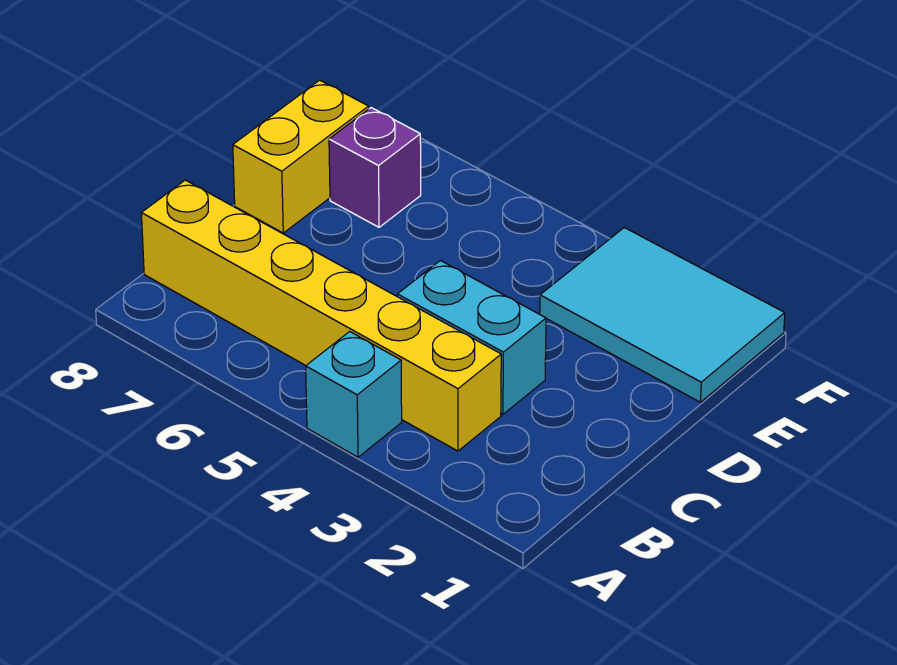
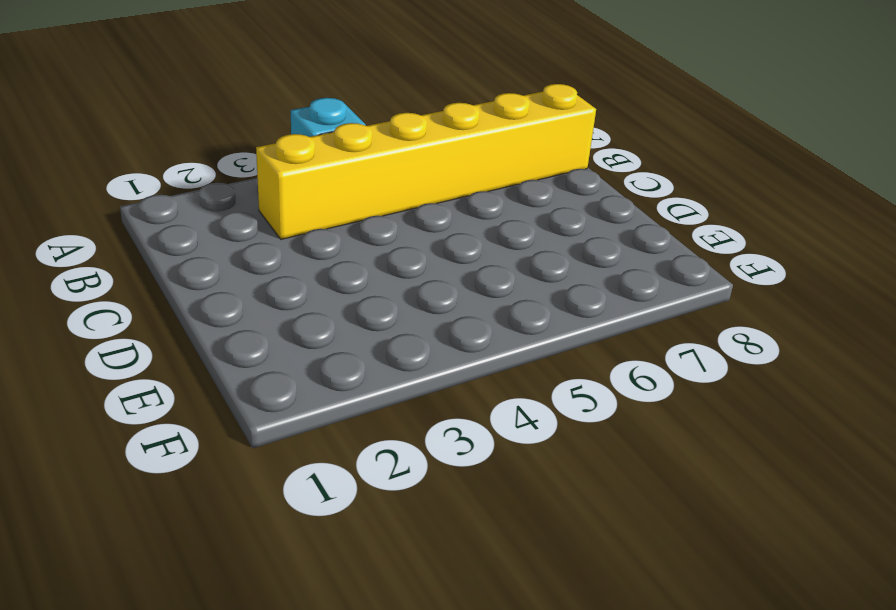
none -> cyan brick C3:C4 level 1
none -> yellow brick D8:E8 level 1

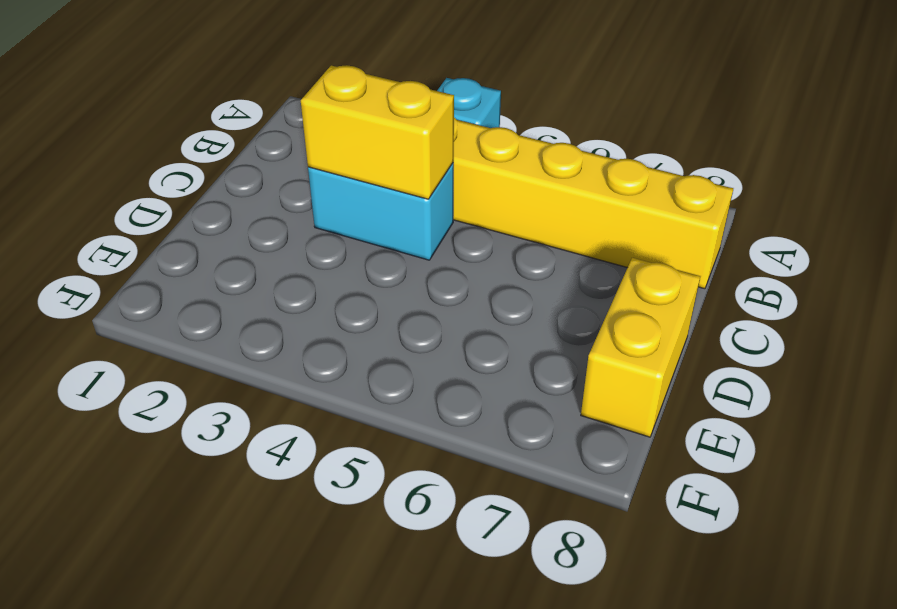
yellow brick C3:C4 level 2 -> none
none -> cyan tile E1:F3 level 1
none -> purple brick E7 level 1

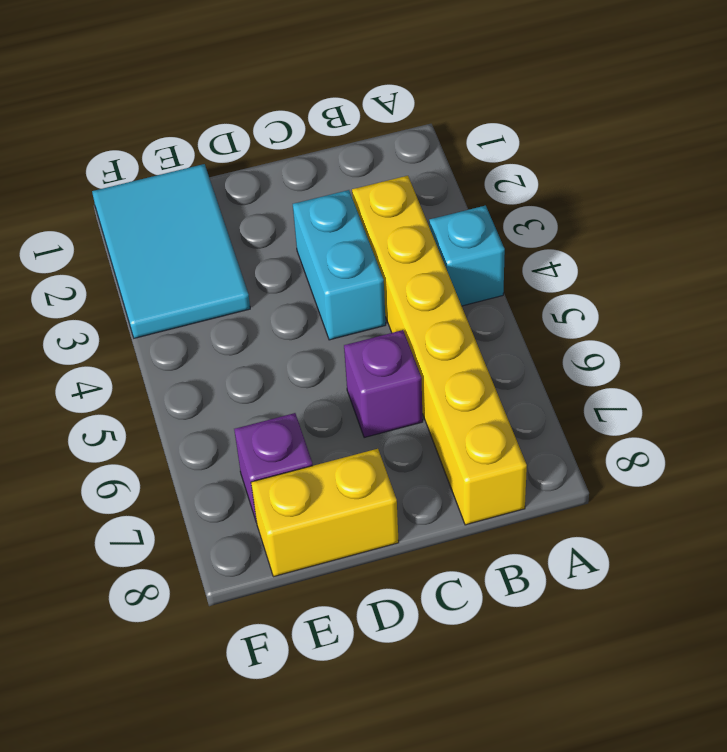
purple brick C6 level 1 -> none

